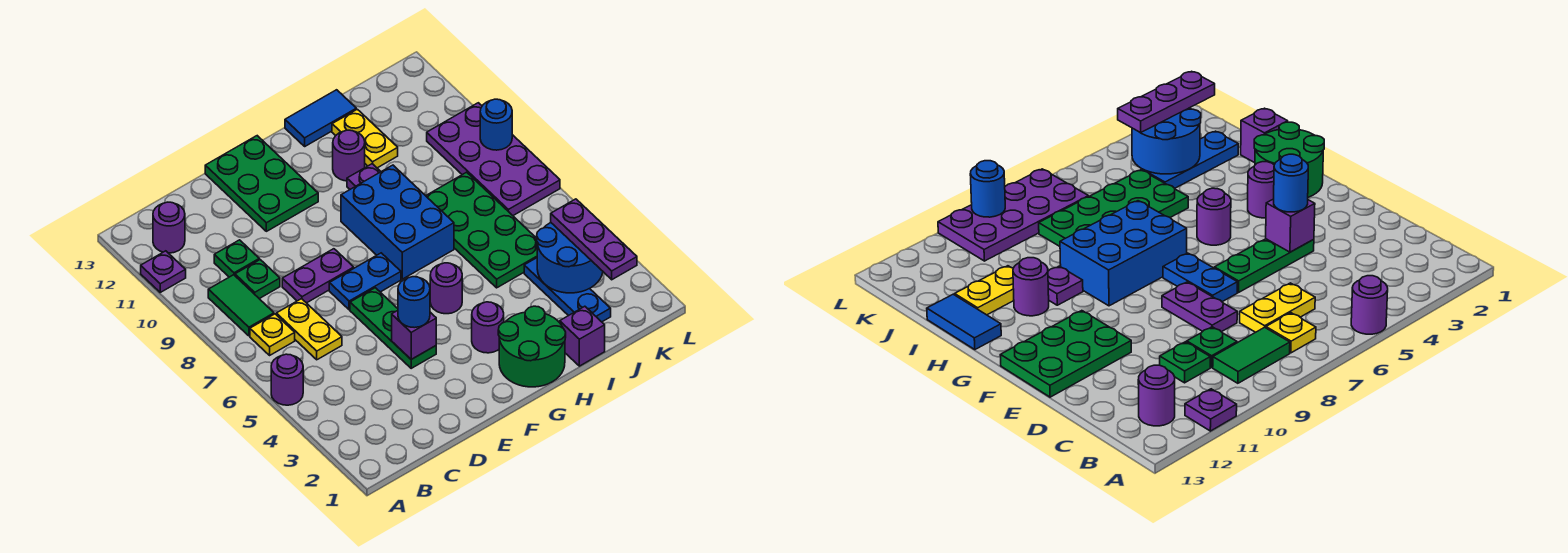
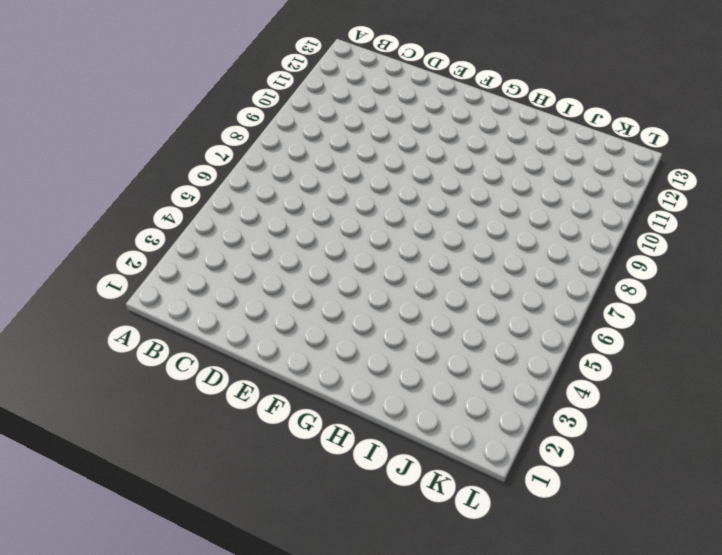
none -> purple round brick A5 level 1
none -> purple plate A11 level 1
none -> yellow plate B7 level 1

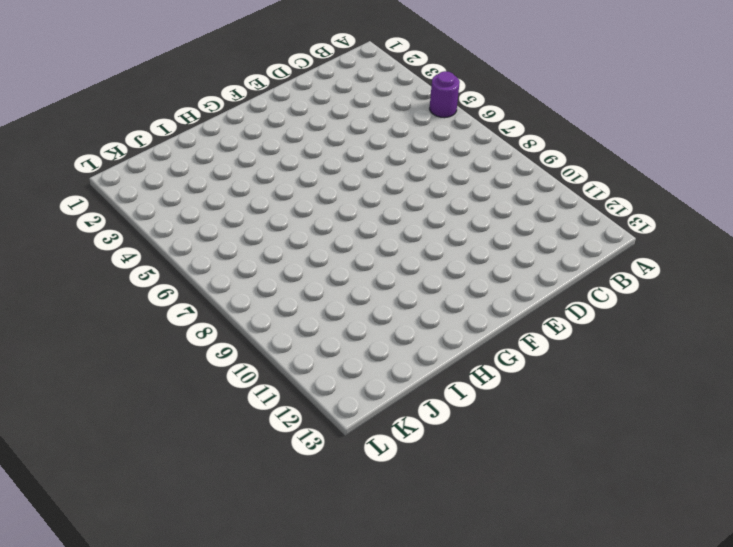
none -> purple plate A11 level 1
none -> yellow plate B7 level 1
none -> green tile B8:B9 level 1

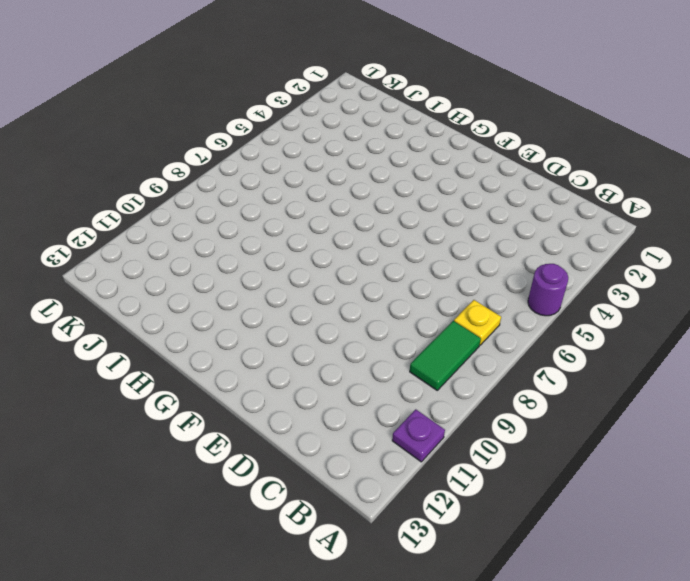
none -> purple round brick B12 level 1
none -> yellow plate C6:C7 level 1
none -> green plate C9 level 1

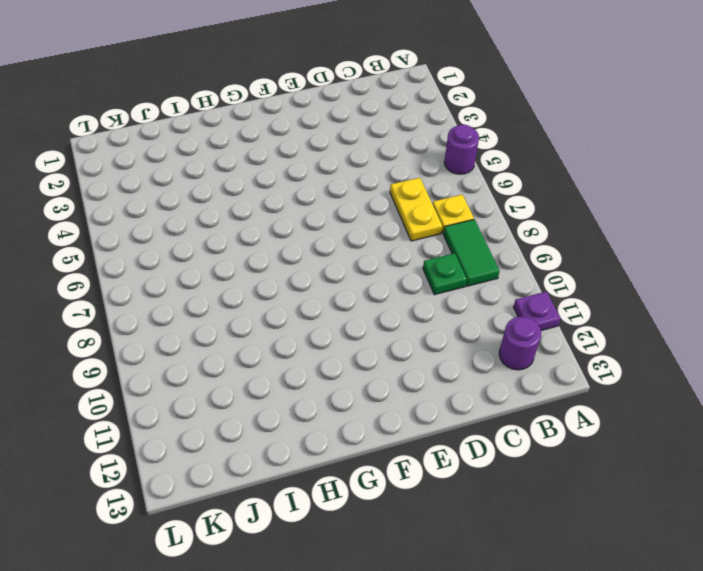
none -> green plate C10 level 1
none -> purple plate D8:E8 level 1
none -> green plate E4:E6 level 1

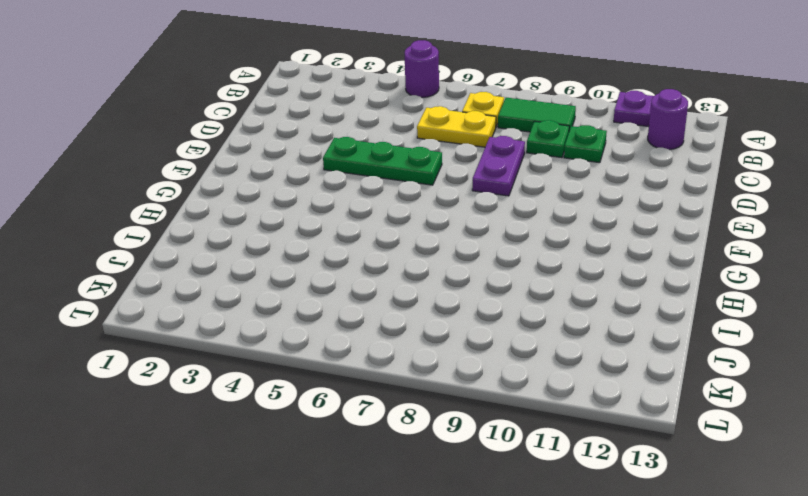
none -> blue plate E7:F7 level 1
none -> green plate E11:F13 level 1
none -> green round brick G1:H2 level 1

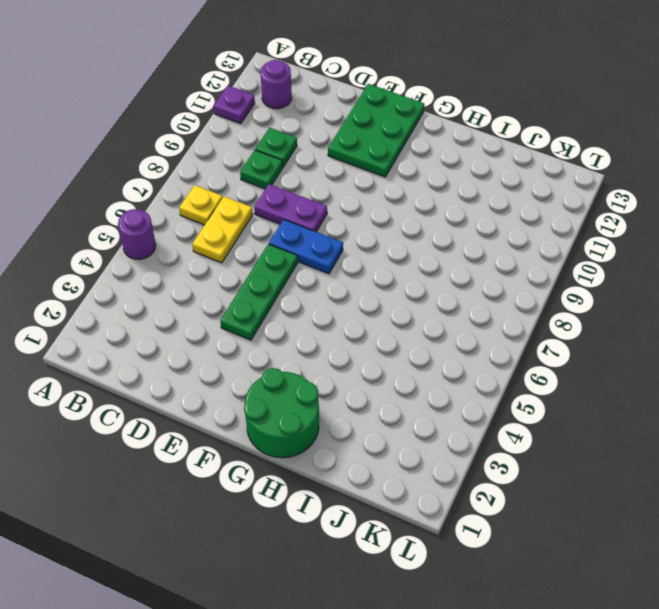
none -> green tile B8:B9 level 1
none -> purple round brick G3 level 1
none -> purple round brick G5 level 1

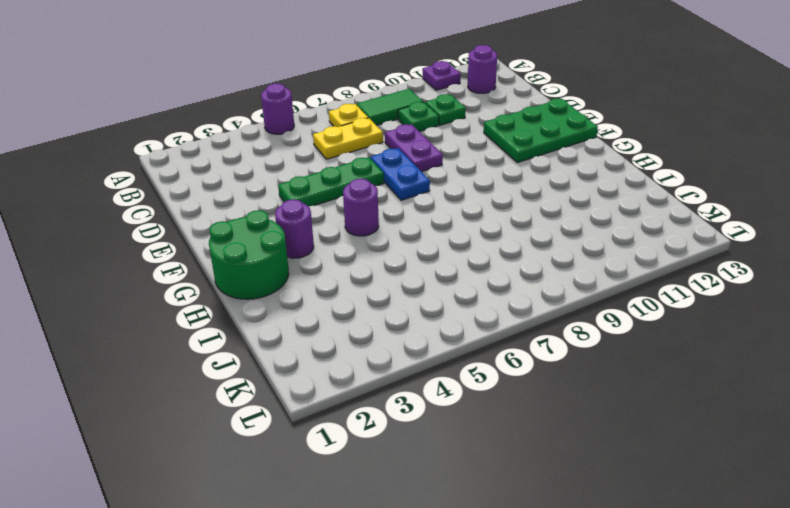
none -> blue brick G7:H9 level 1
none -> purple plate H10 level 1
none -> purple round brick H11 level 1

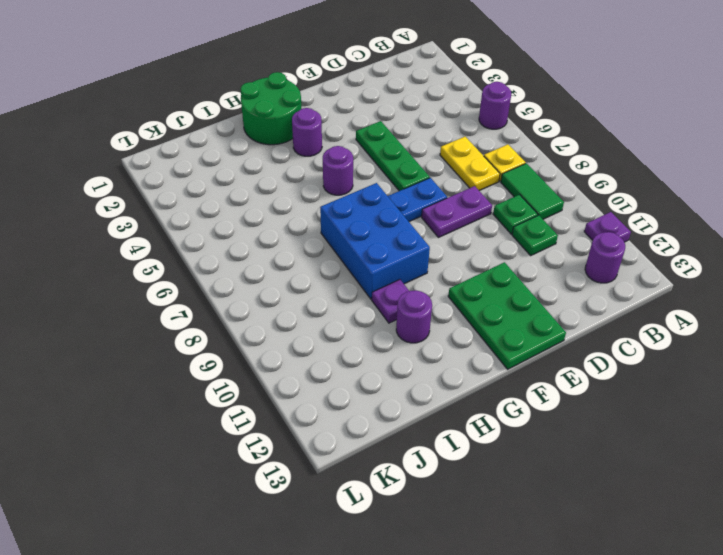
none -> blue tile H13:I13 level 1
none -> purple brick I1 level 1
none -> green plate I5:J8 level 1

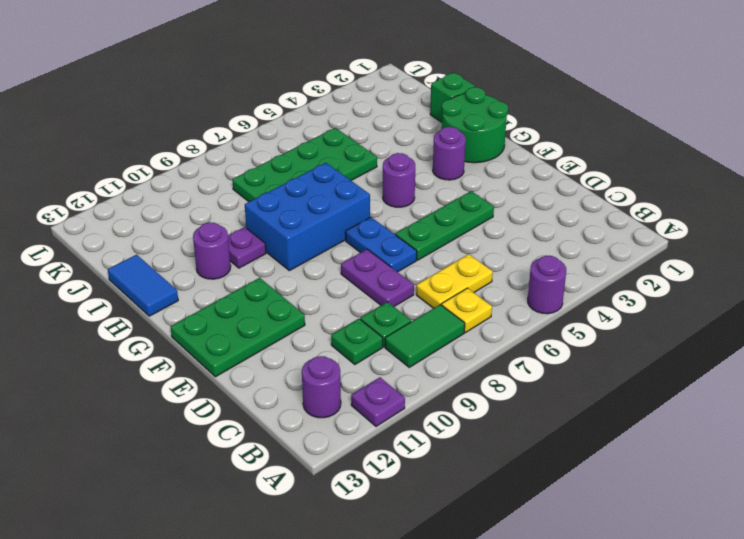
green brick I1 level 1 -> purple brick I1 level 1
none -> yellow plate I11:I12 level 1
none -> blue plate J2:J4 level 1
none -> purple plate K7:L10 level 1

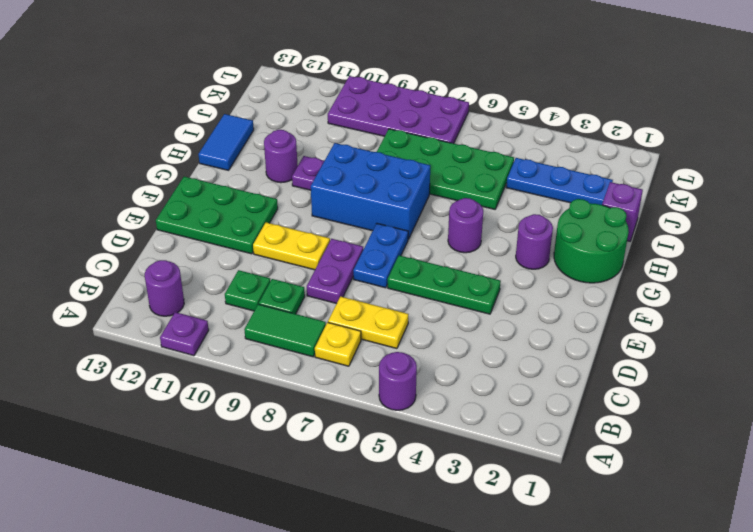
yellow plate E9:E10 level 1 -> yellow plate I11:I12 level 1
none -> purple brick E4 level 2
none -> blue round brick J3:K4 level 2
none -> blue round brick L9 level 2

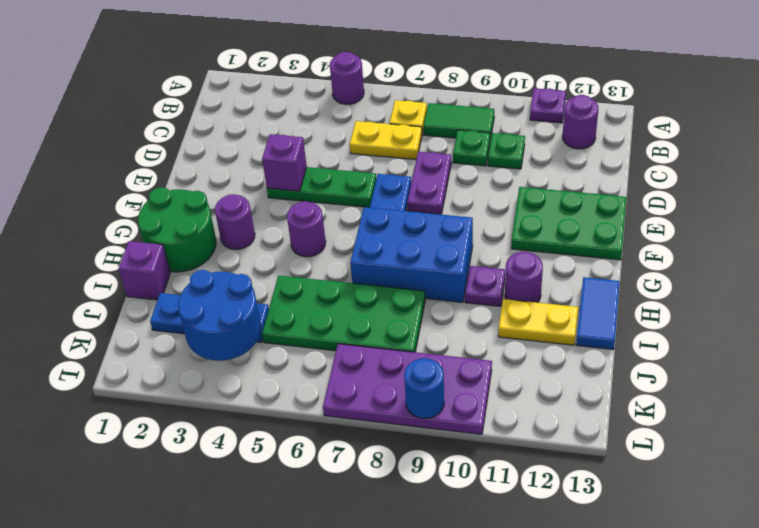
none -> blue round brick E4 level 3
none -> purple plate K2:K4 level 3

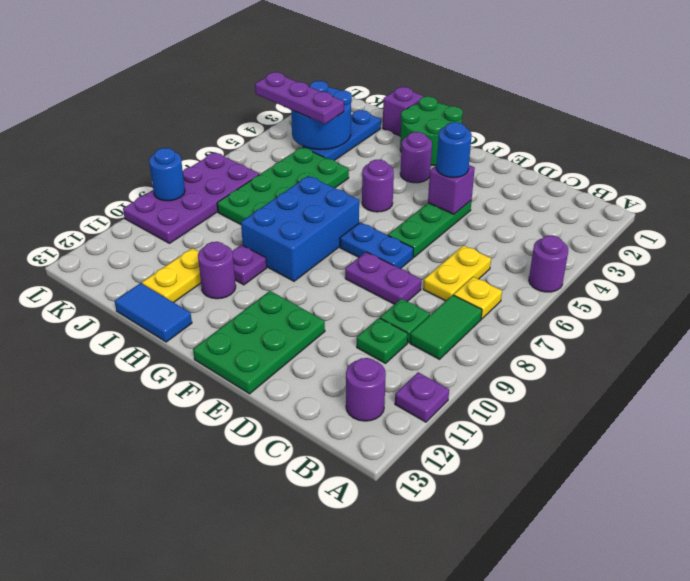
purple plate J4:L4 level 3 -> purple plate K2:K4 level 3

